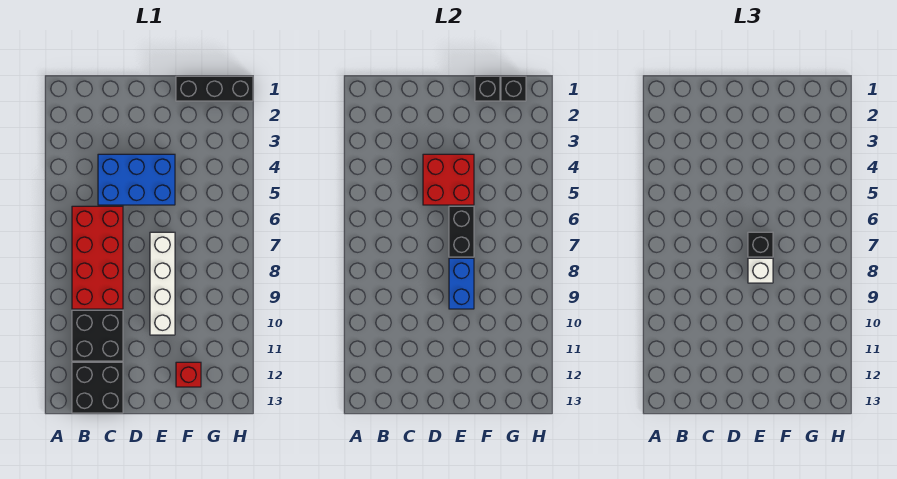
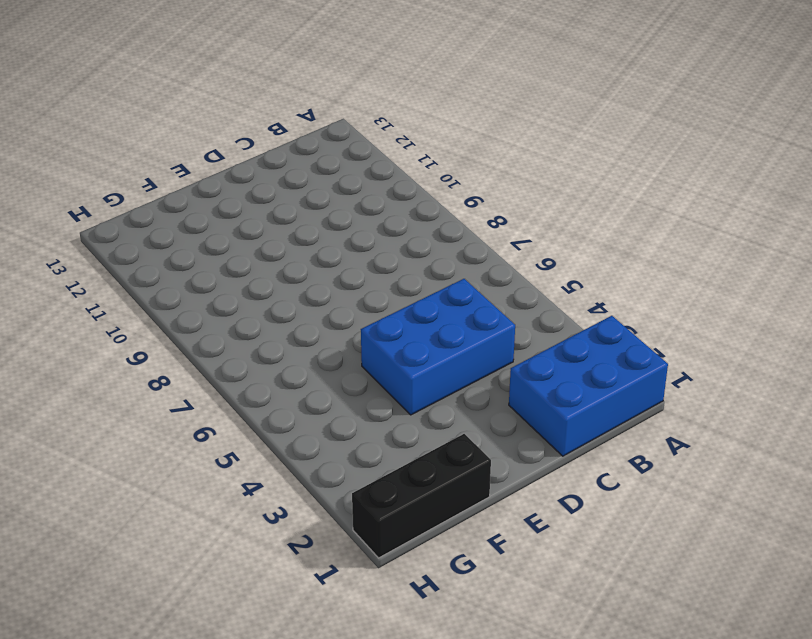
blue brick A1:C2 level 1 -> none
none -> red brick B6:C9 level 1
none -> black brick B10:C11 level 1
none -> black brick B12:C13 level 1

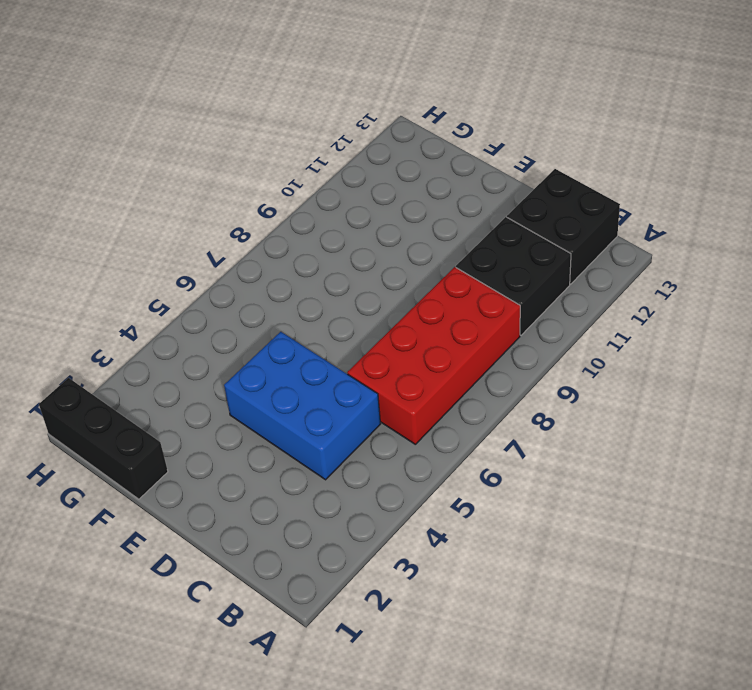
none -> white brick E7:E10 level 1
none -> red brick F12 level 1
none -> red brick D4:E5 level 2

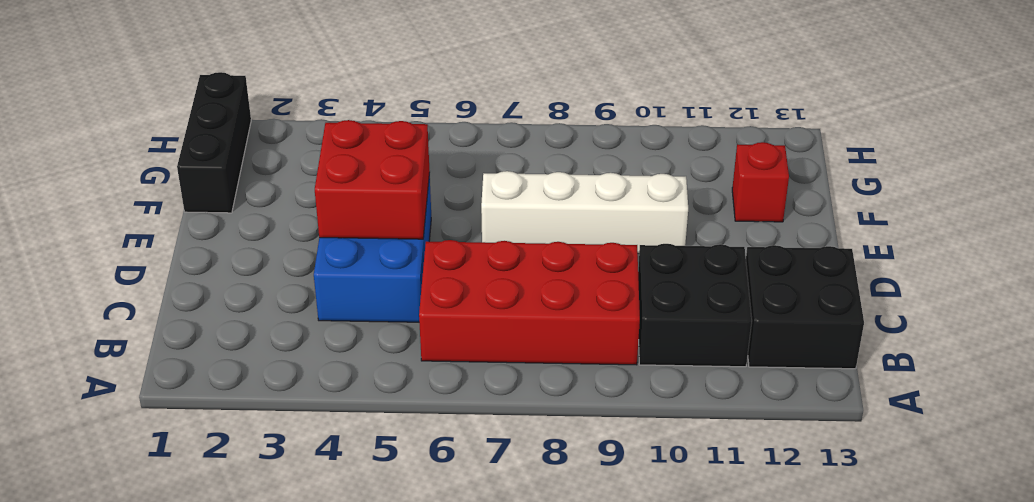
none -> black brick E6:E7 level 2
none -> blue brick E8:E9 level 2
none -> black brick F1 level 2

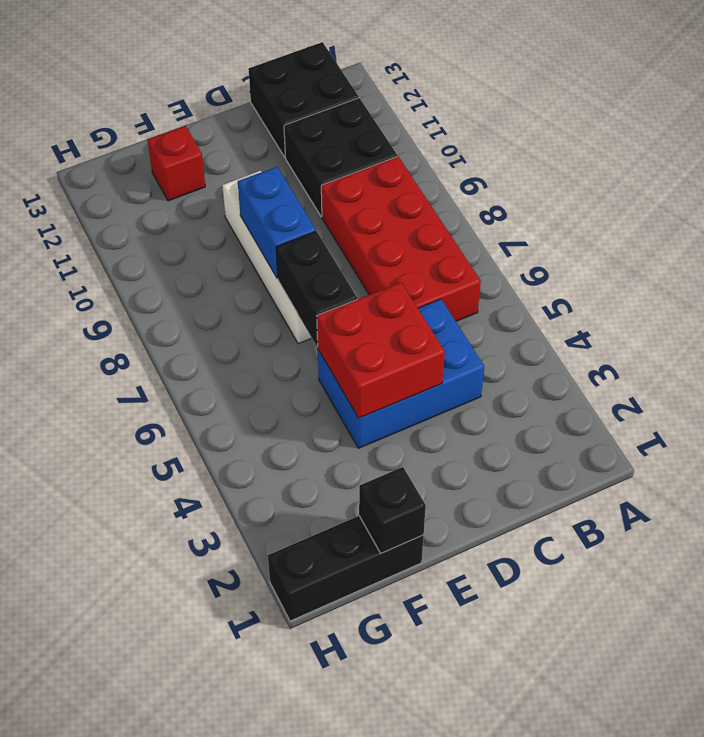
none -> black brick G1 level 2
none -> black brick E7 level 3
none -> white brick E8 level 3

